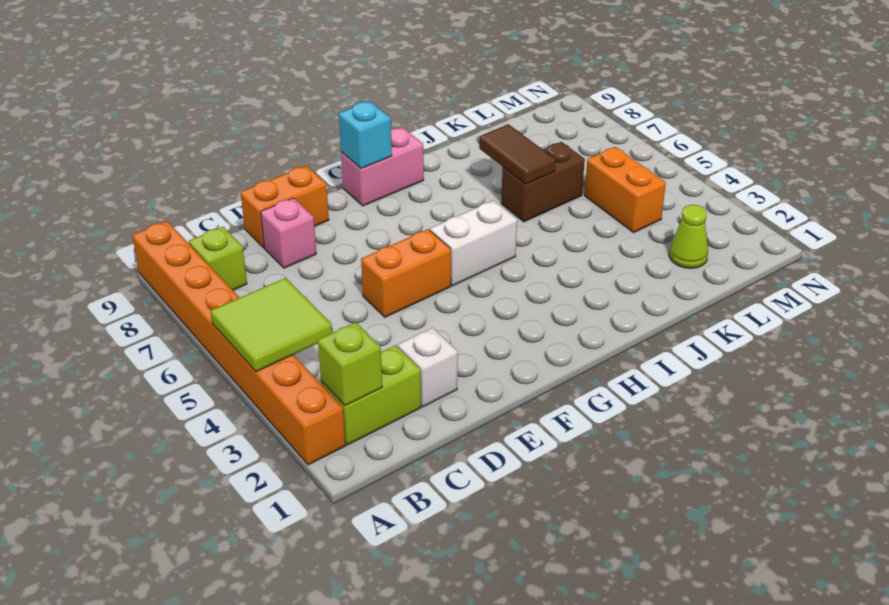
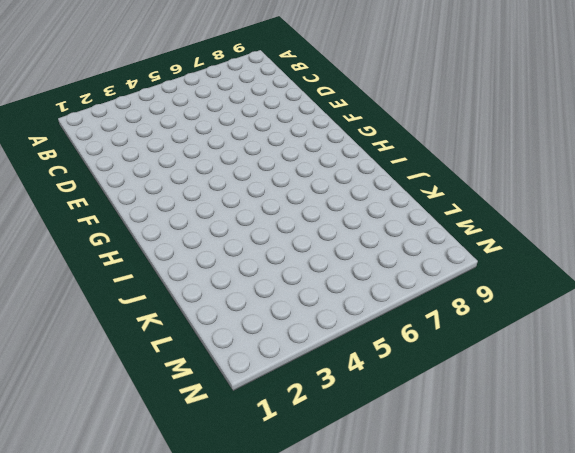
none -> orange brick A2:A9 level 1
none -> lime brick B2:C2 level 1
none -> lime brick B8 level 1

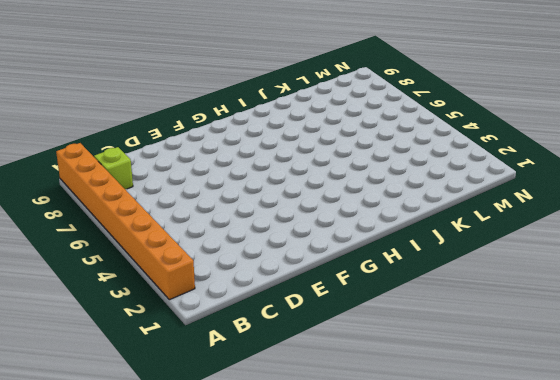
none -> lime brick B2:C2 level 1
none -> white brick D2 level 1
none -> pink brick D8 level 1

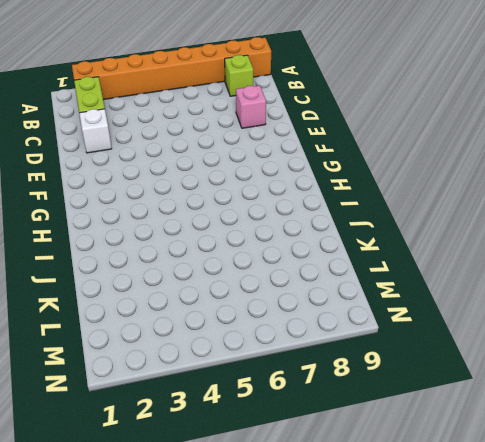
none -> orange brick D9:E9 level 1
none -> orange brick E5:F5 level 1
none -> white brick G5:H5 level 1

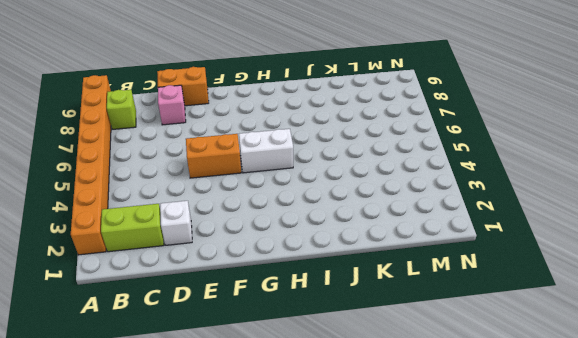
none -> pink brick G9:H9 level 1
none -> brown brick J6:K6 level 1
none -> lime cone L2 level 1

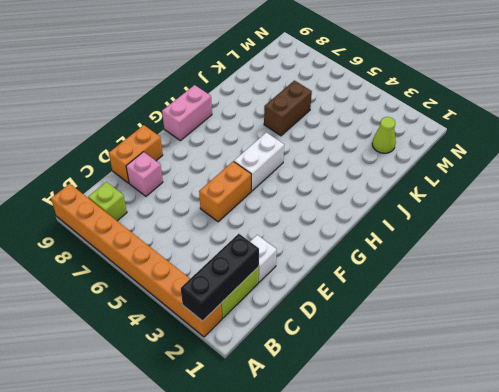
black brick A2:C2 level 2 -> lime brick B2 level 2
none -> orange brick L4:L5 level 1
none -> lime tile A4:B5 level 2
none -> cyan brick G9 level 2

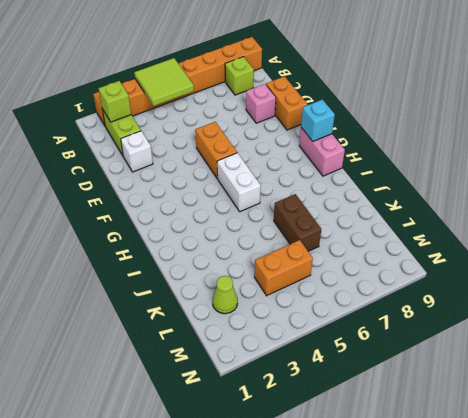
none -> brown tile J6:J7 level 2

